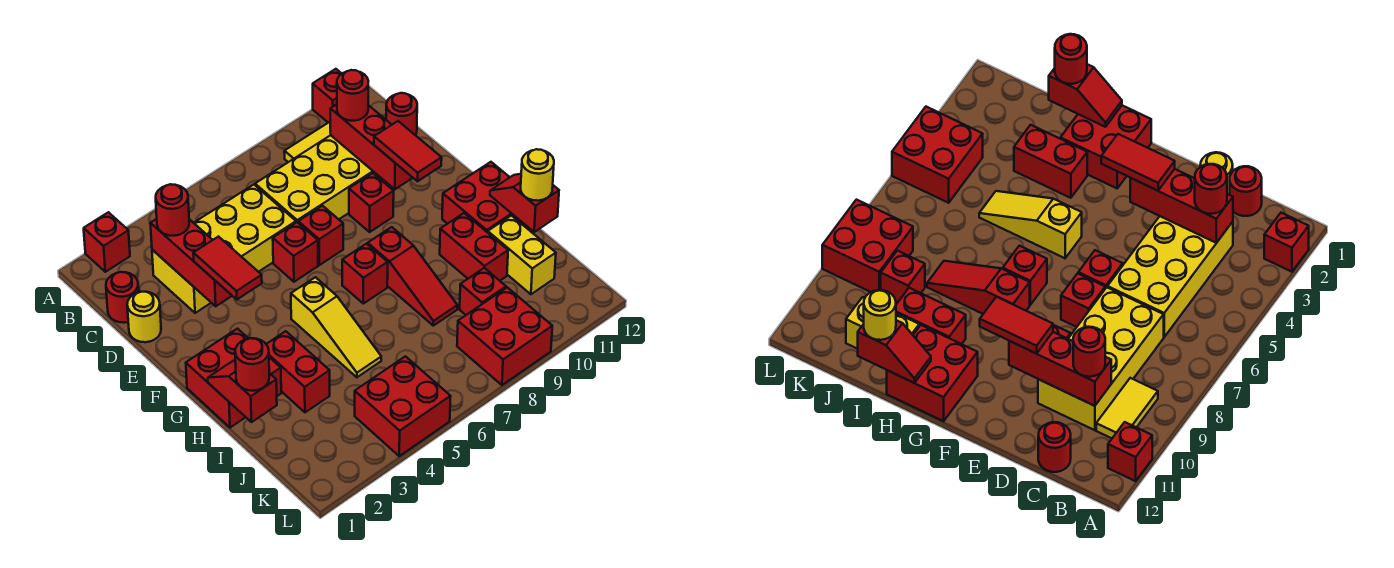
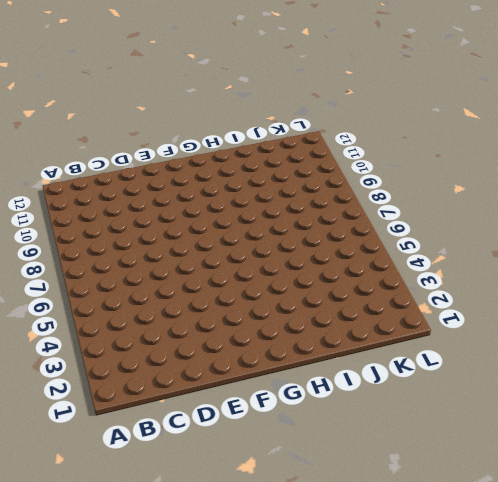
none -> red brick A2 level 1
none -> red brick A11 level 1
none -> yellow tile B9:B10 level 1
none -> red round brick C1 level 1

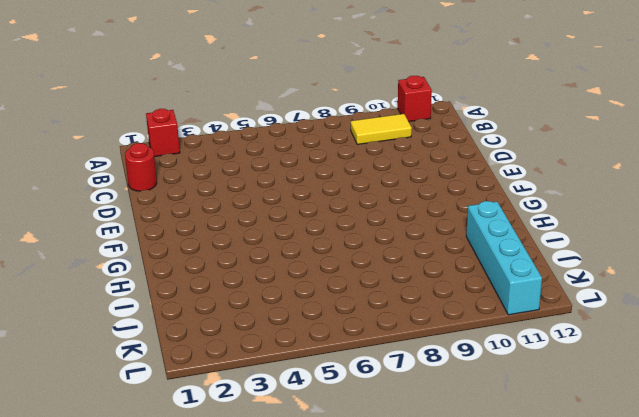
cyan brick I11:L11 level 1 -> yellow brick I11:J11 level 1
none -> yellow brick C3:D6 level 1
none -> yellow brick C7:D10 level 1
none -> red round brick C12 level 1
none -> yellow round brick D1 level 1

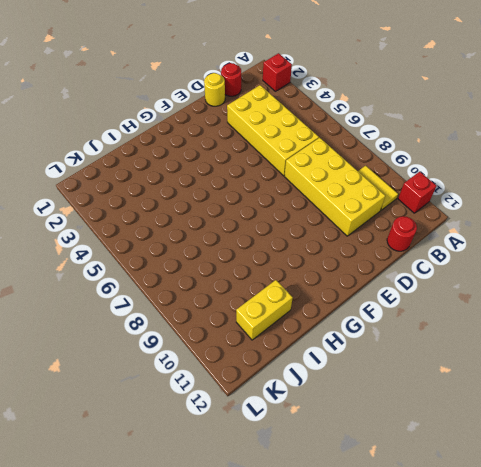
none -> red brick E6 level 1
none -> red brick E7 level 1
none -> red brick E9 level 1
none -> red brick G1:H2 level 1

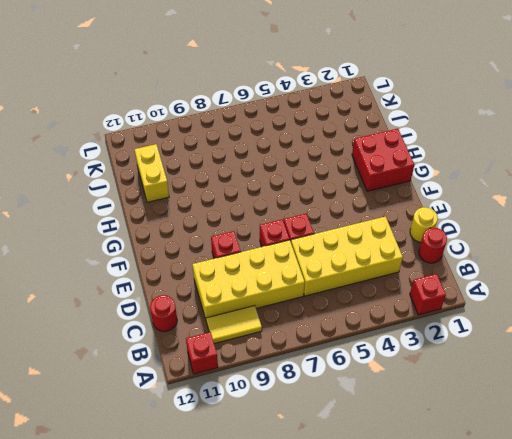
none -> yellow slope G5:I5 level 1 top G
none -> red brick G7 level 1
none -> red slope G8:I8 level 1 top G
none -> red brick G11:H12 level 1

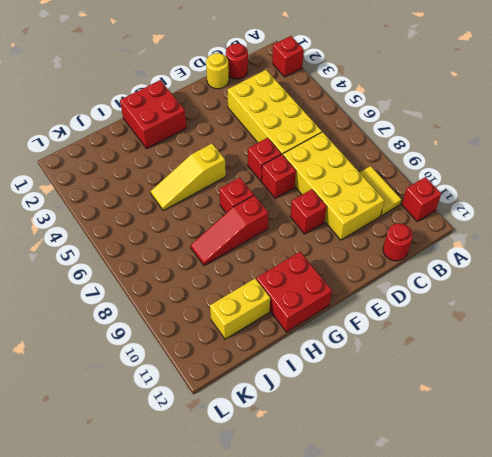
none -> red brick H3:I3 level 1
none -> red brick H10:I10 level 1
none -> red brick J9 level 1
none -> red brick K4:L5 level 1

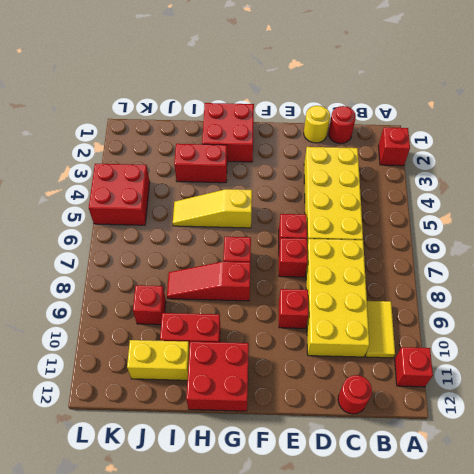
none -> red brick K8:L9 level 1
none -> red brick C3:E3 level 2
none -> red brick C10:E10 level 2
none -> red slope H1:I1 level 2 top I

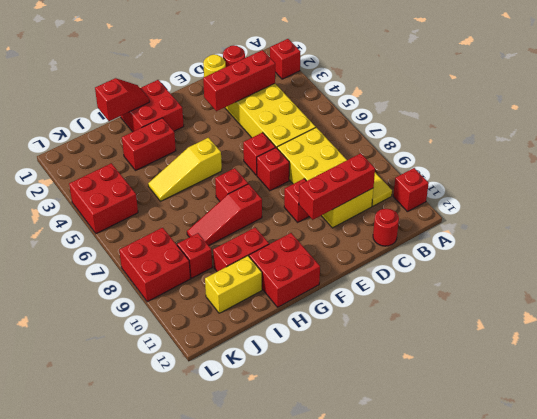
none -> red slope H12:I12 level 2 top I
none -> red round brick C3 level 3
none -> red round brick C10 level 3
none -> red tile E3:F3 level 3

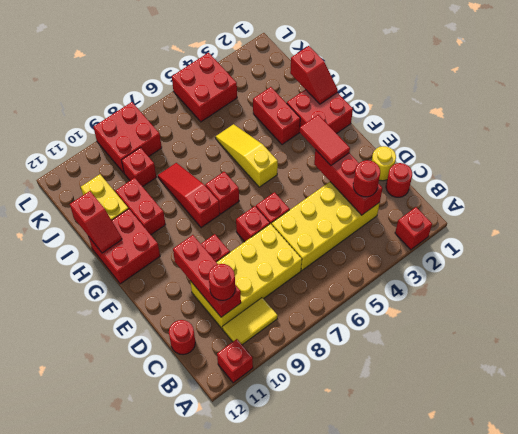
none -> red tile E10:F10 level 3
none -> red round brick I1 level 3
none -> yellow round brick I12 level 3

